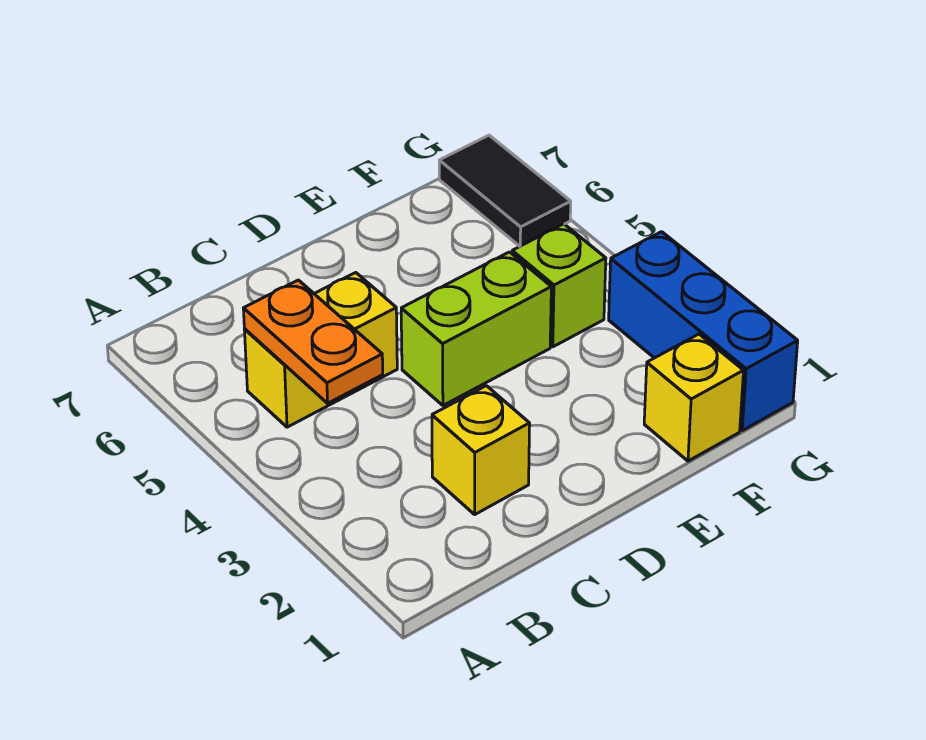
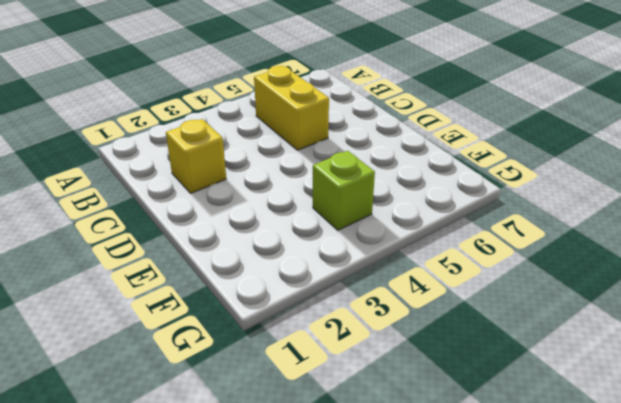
none -> lime brick D4:E4 level 1
none -> yellow brick F1 level 1

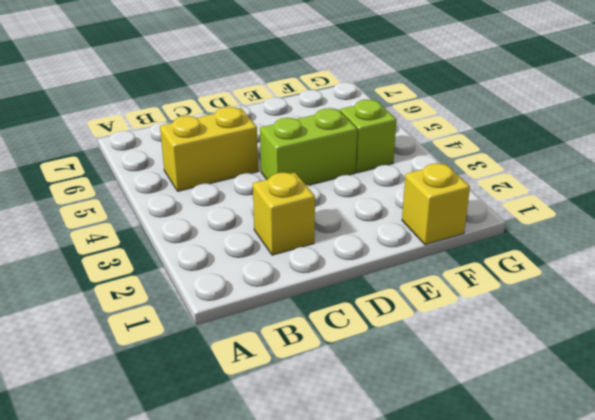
none -> blue brick G1:G3 level 1
none -> black tile G6:G7 level 1

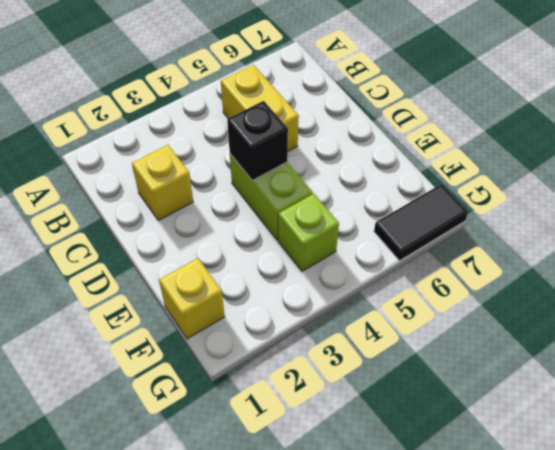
black brick D4 level 2 -> none
none -> blue brick G1:G3 level 1
none -> orange plate B4:B5 level 2

